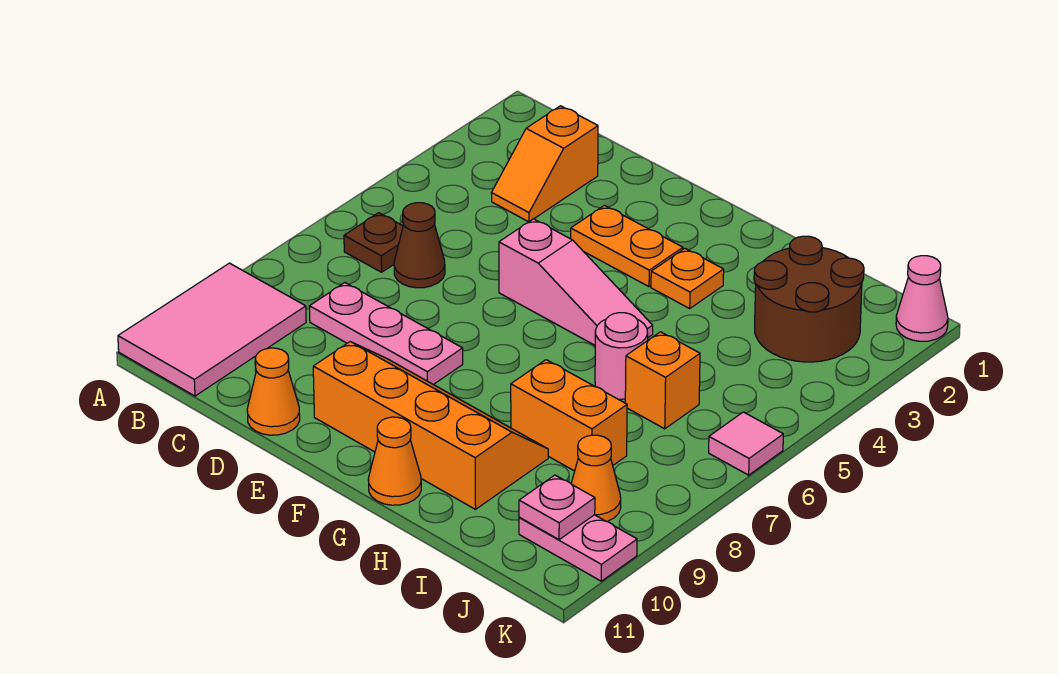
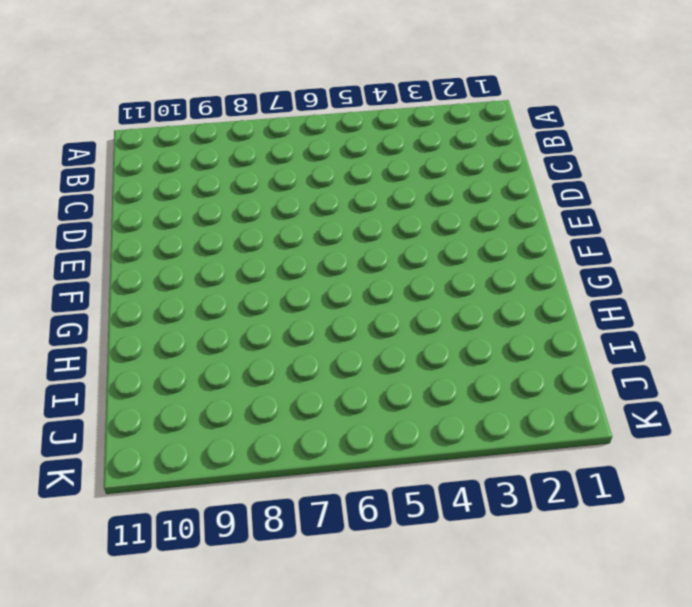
none -> pink tile A9:B11 level 1
none -> brown plate B6 level 1
none -> orange slope C2:C3 level 1 top 2

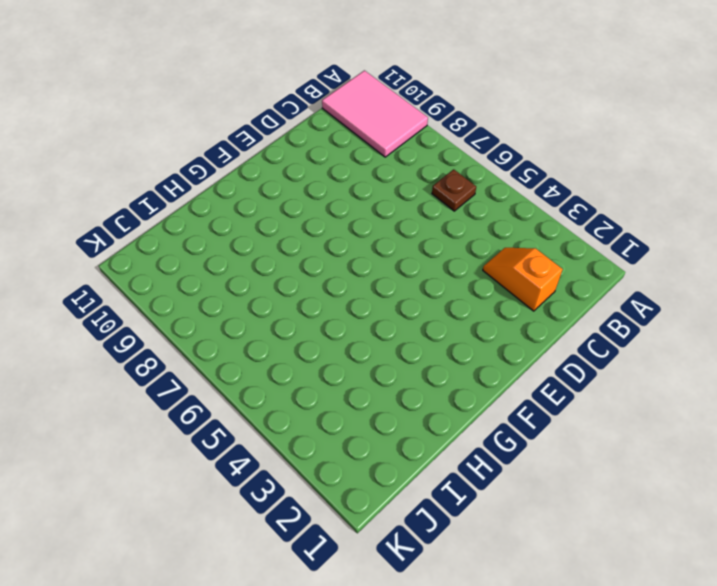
none -> brown cone C6 level 1
none -> pink plate C8:E8 level 1
none -> orange cone D11 level 1

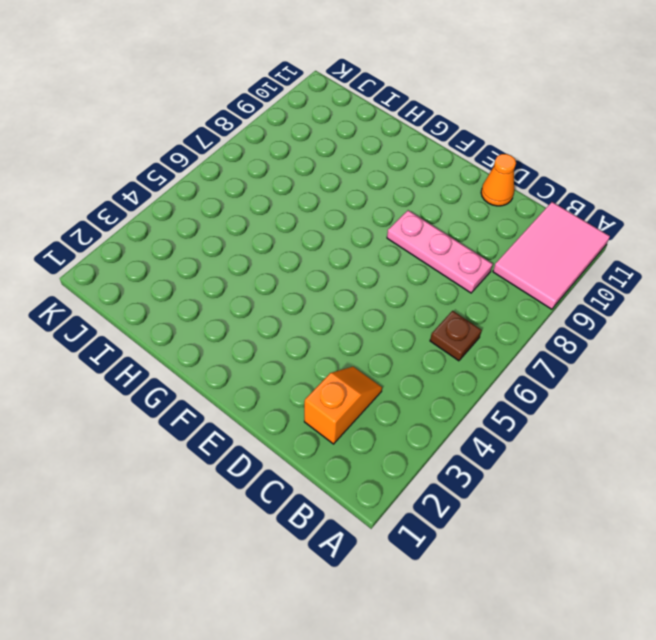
none -> brown cone C6 level 1
none -> orange plate E3:F3 level 1
none -> pink slope E5:G5 level 1 top E

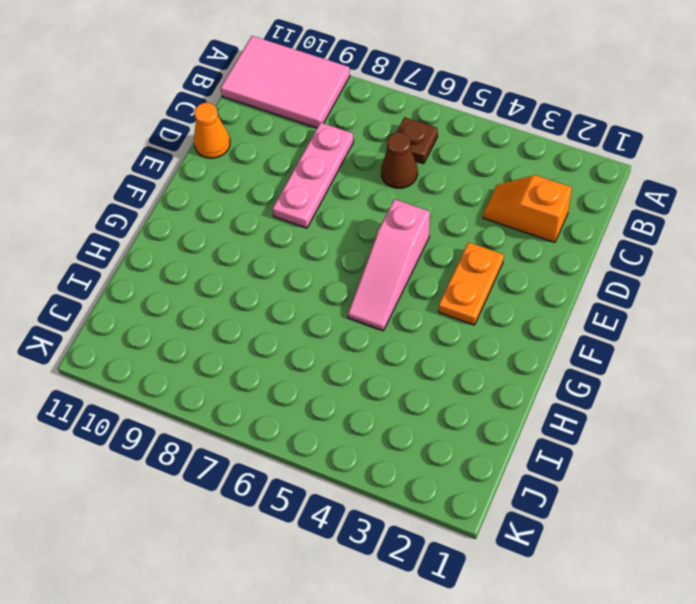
none -> orange slope E9:H10 level 1 top 10
none -> orange plate G3 level 1
none -> orange cone G11 level 1

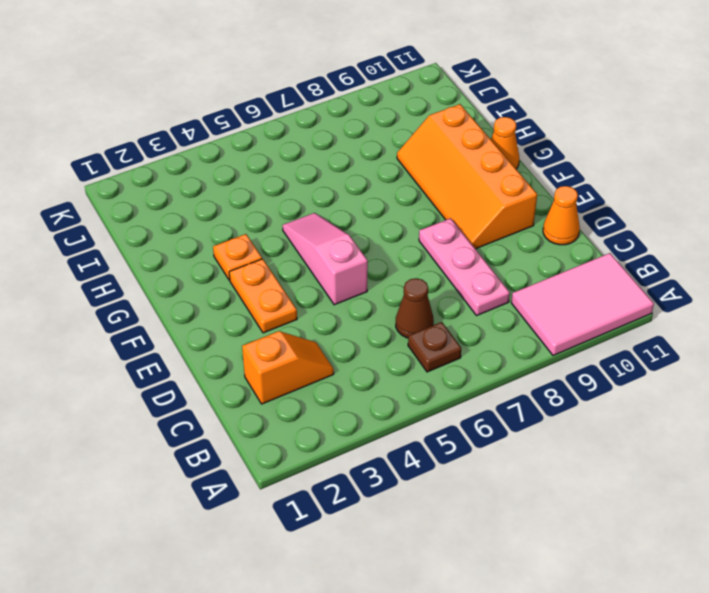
none -> pink round brick H6 level 1
none -> orange brick H8:I8 level 1
none -> brown round brick I2:J3 level 1

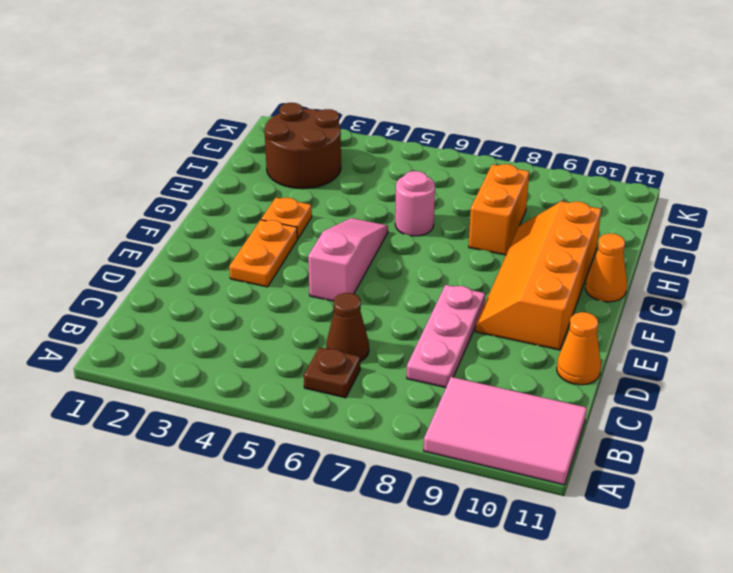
none -> orange slope C2:C3 level 1 top 2
none -> orange brick I6 level 1
none -> orange cone J9 level 1

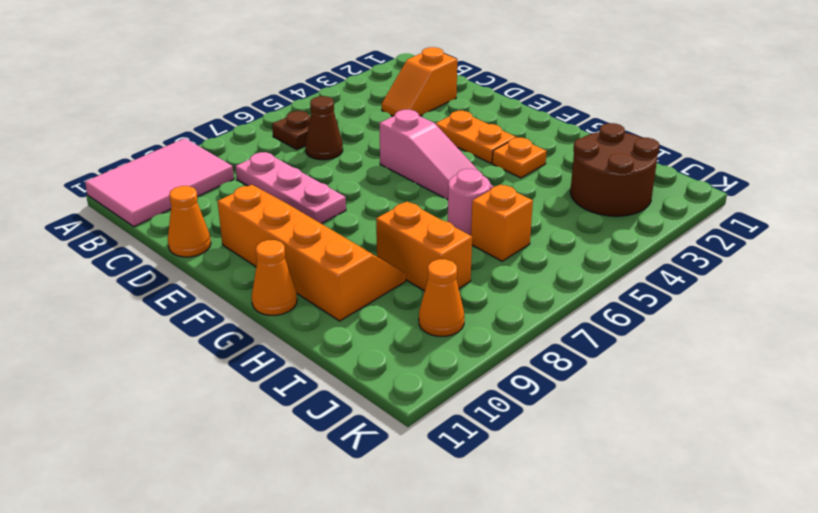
none -> pink plate J10:K10 level 1
none -> pink cone K1 level 1
none -> pink tile K6 level 1

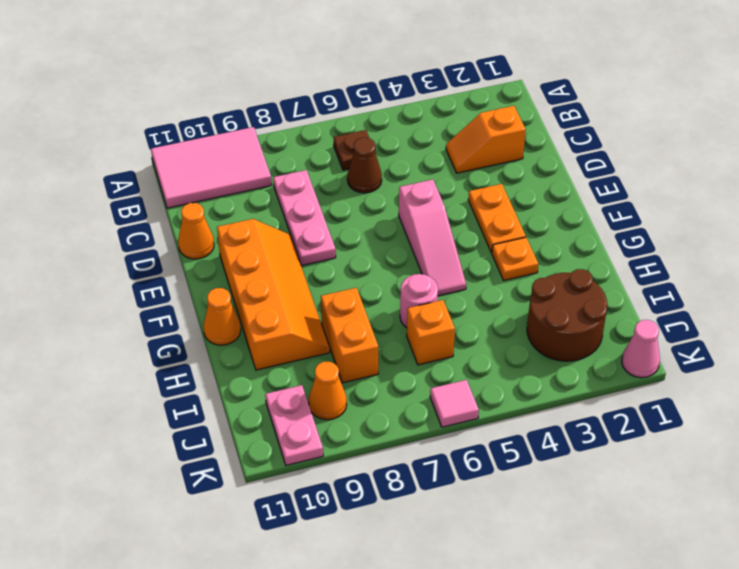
none -> pink plate J10 level 2

